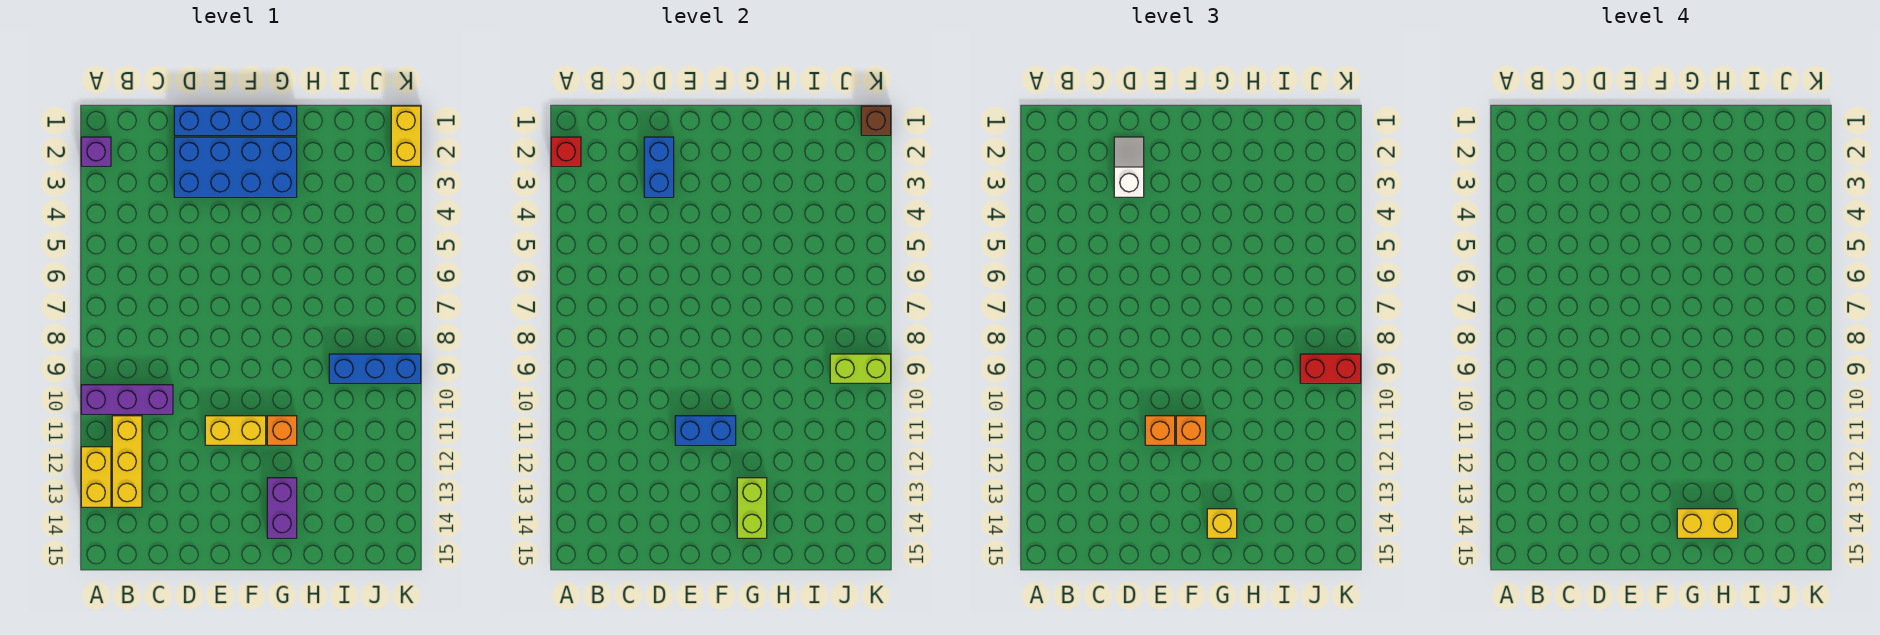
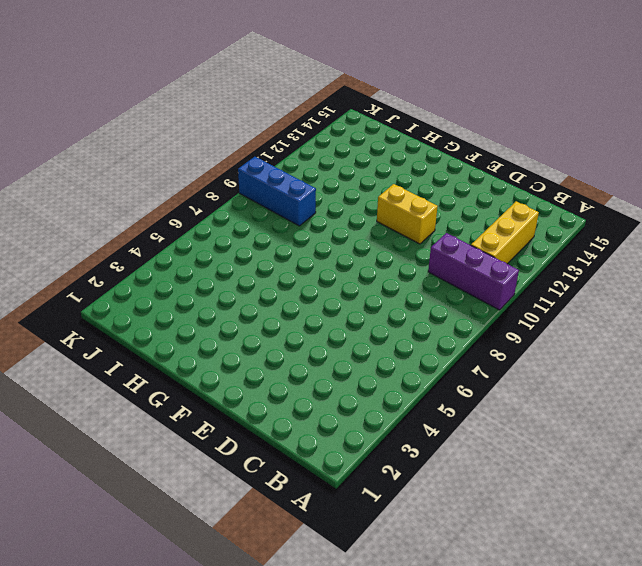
none -> purple brick A2 level 1
none -> yellow brick A12:A13 level 1
none -> blue brick D1:G1 level 1

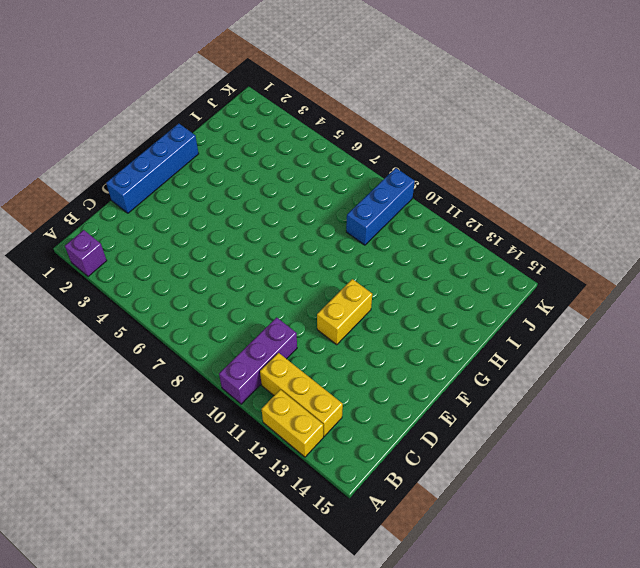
none -> blue brick D2:G3 level 1
none -> orange brick G11 level 1
none -> purple brick G13:G14 level 1

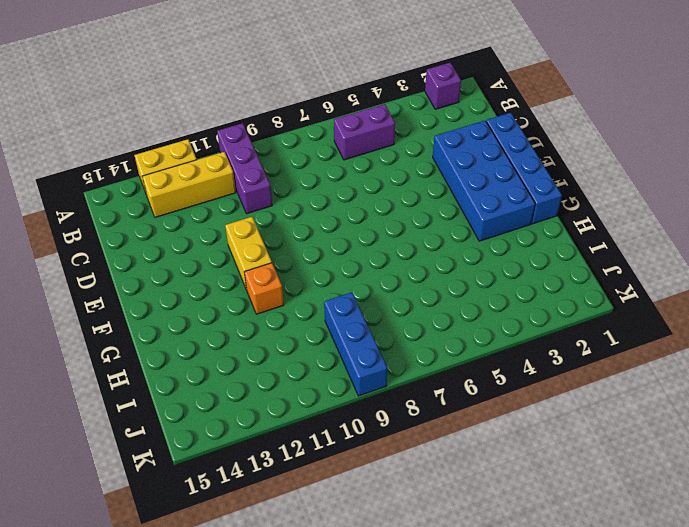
purple brick B5:B6 level 1 -> purple brick G13:G14 level 1
none -> yellow brick K1:K2 level 1
none -> red brick A2 level 2
none -> blue brick D2:D3 level 2

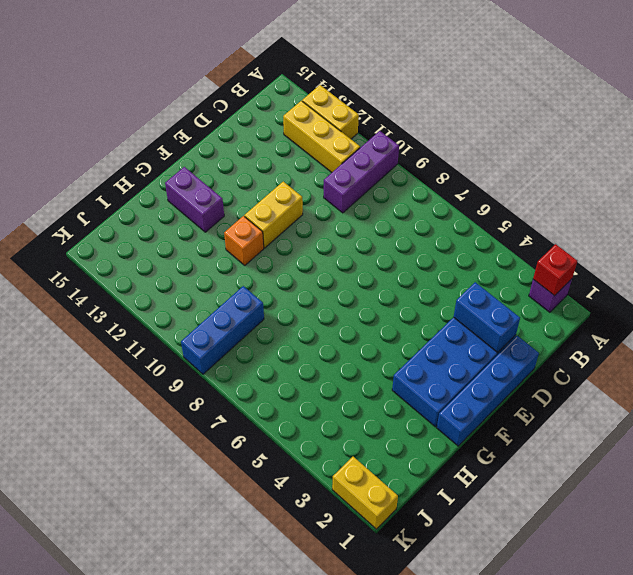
none -> blue brick E11:F11 level 2
none -> lime brick G13:G14 level 2
none -> lime brick J9:K9 level 2

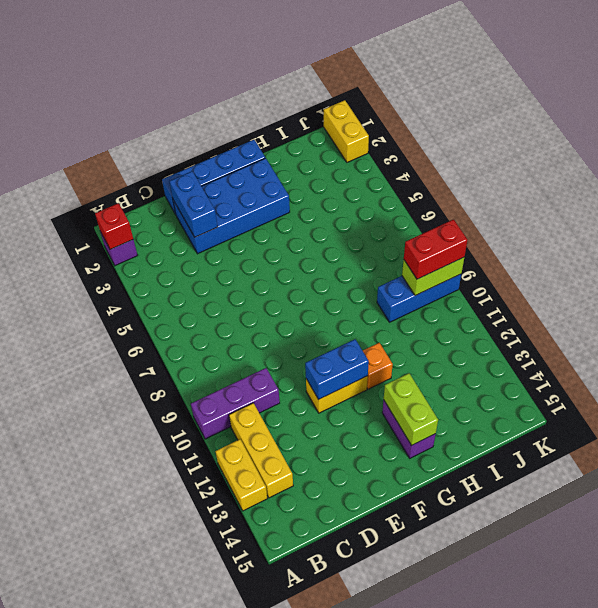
none -> brown brick K1 level 2
none -> white slope D2:D3 level 3 top 3
none -> orange brick E11 level 3

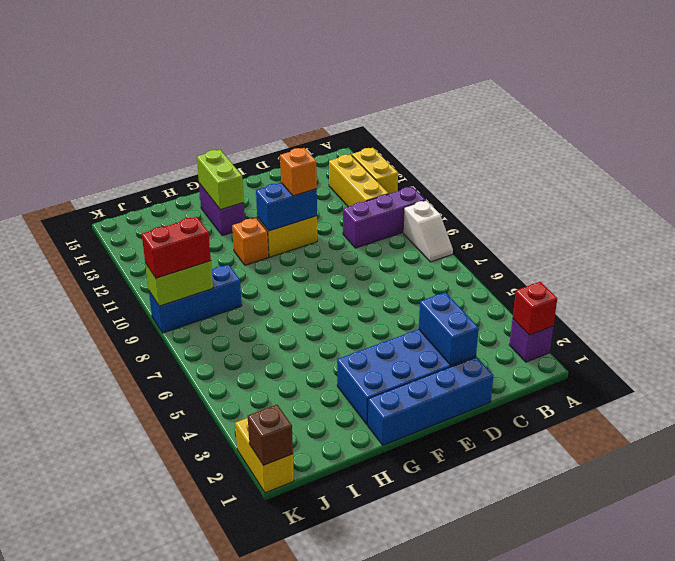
white slope A8:A9 level 1 top 9 -> white slope D2:D3 level 3 top 3
none -> orange brick F11 level 3
none -> yellow brick G14 level 3
none -> yellow brick G14:H14 level 4

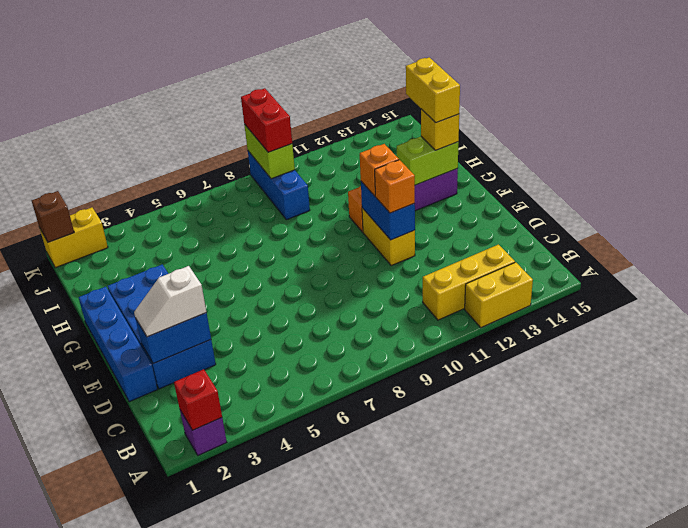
none -> purple brick A10:C10 level 1

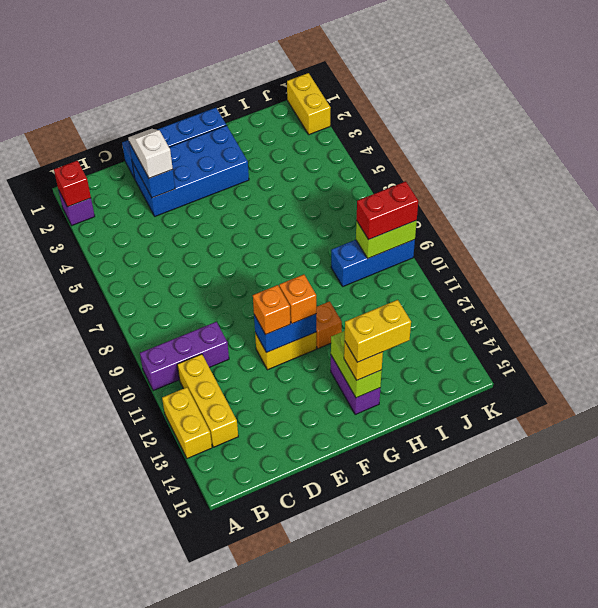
none -> brown brick K1 level 2

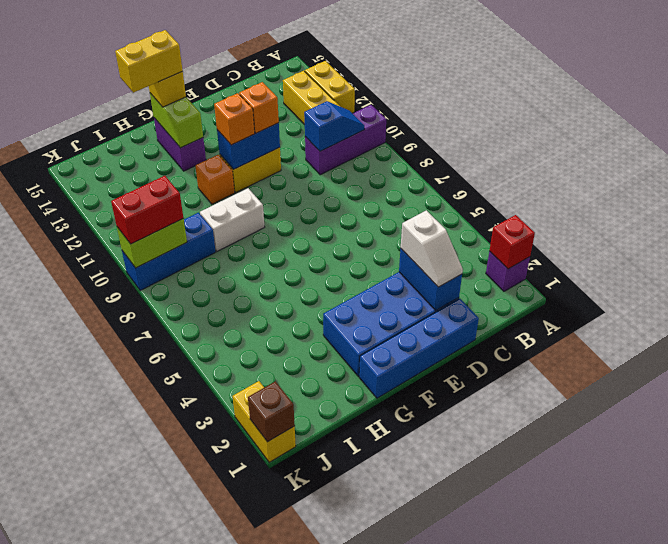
blue slope B10:C10 level 2 top C -> none
white brick G9:H9 level 1 -> none

